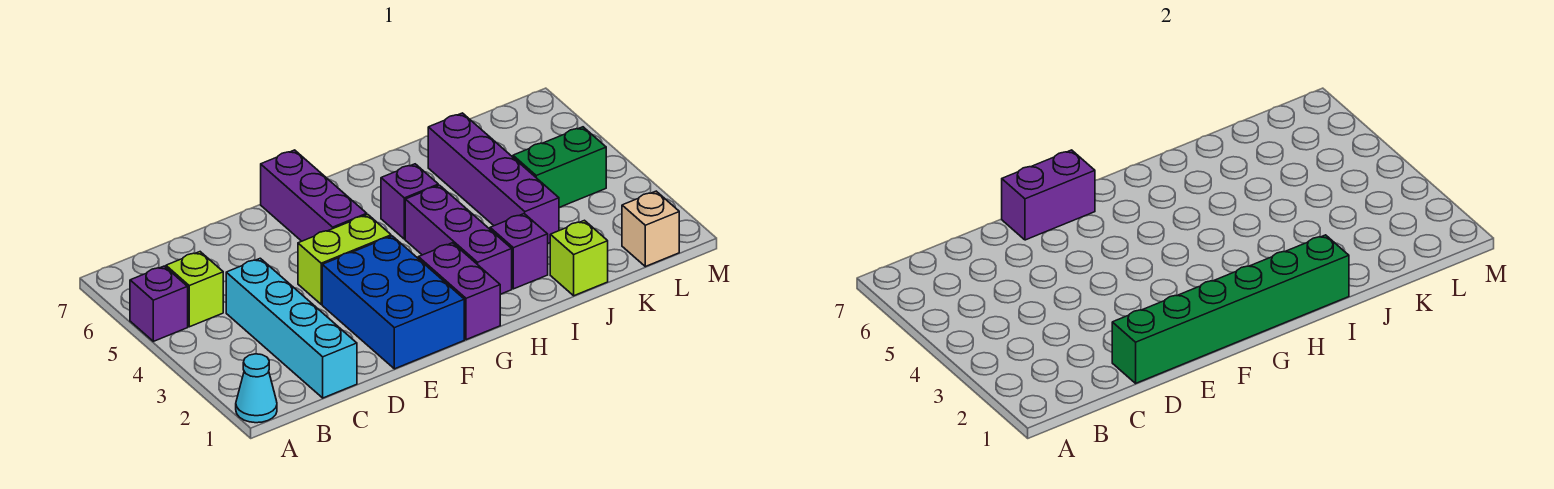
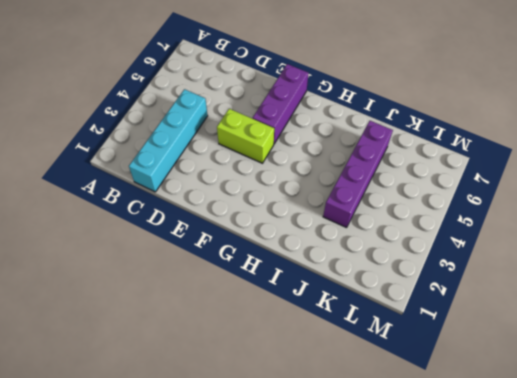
none -> cyan cone A1 level 1
none -> purple brick A5 level 1
none -> lime brick B5 level 1

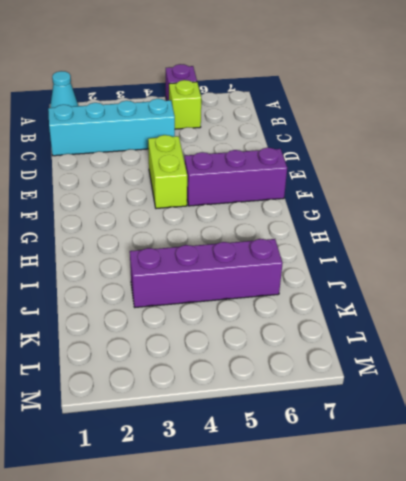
none -> blue brick E1:F3 level 1
none -> purple brick G1:G2 level 1
none -> purple brick H2:H4 level 1

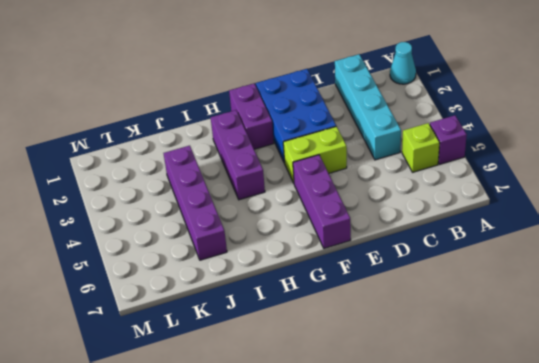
none -> purple brick H5 level 1
none -> purple brick I2 level 1
none -> lime brick J1 level 1

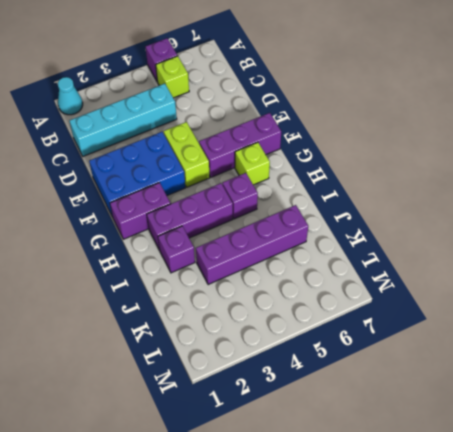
lime brick G6 level 1 -> lime brick J1 level 1
none -> green brick K4:L4 level 1
none -> tan brick L1 level 1
none -> green brick D1:I1 level 2

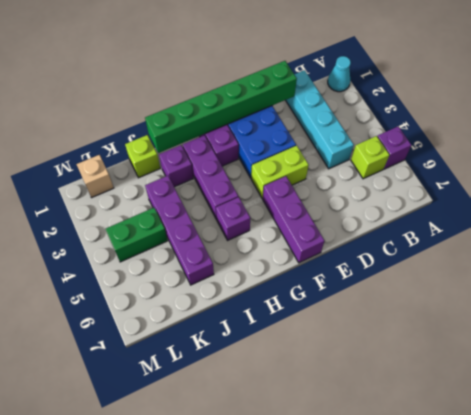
none -> purple brick E7:F7 level 2

